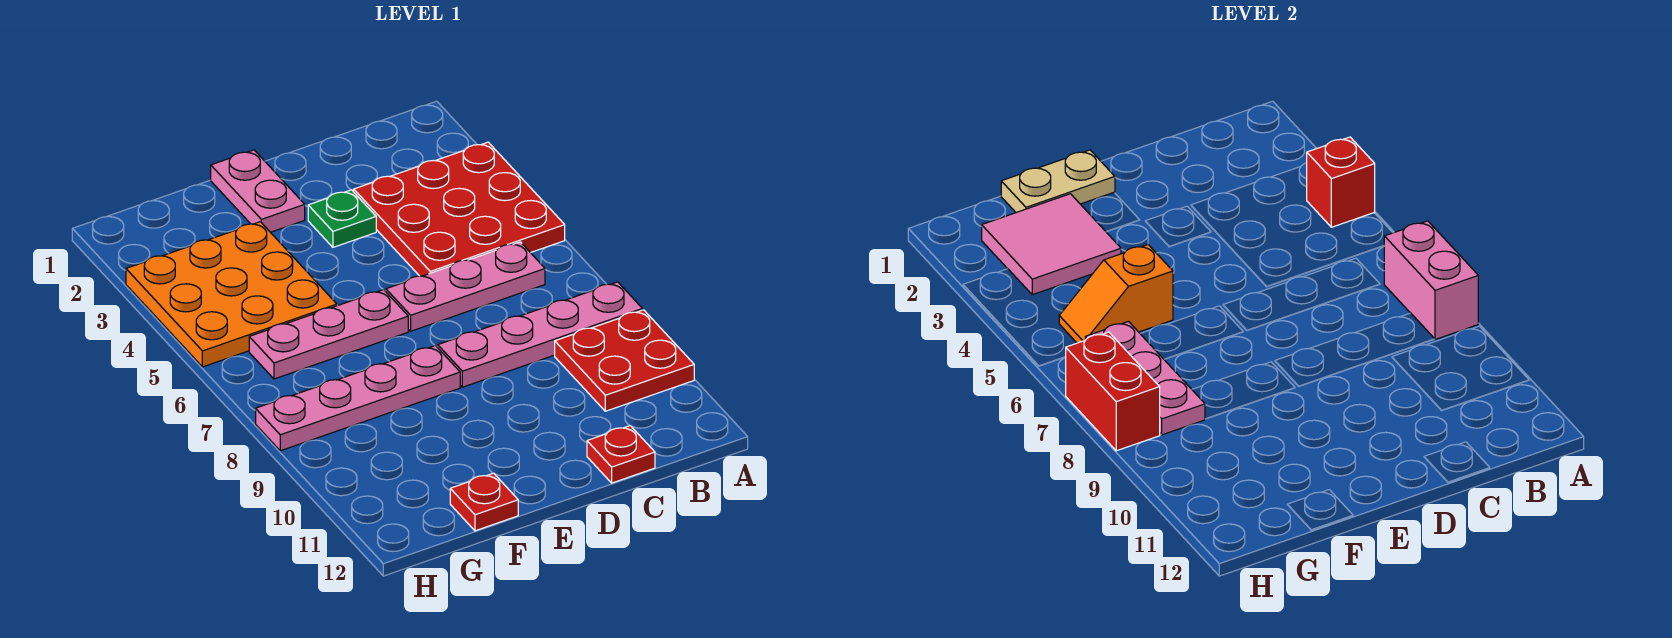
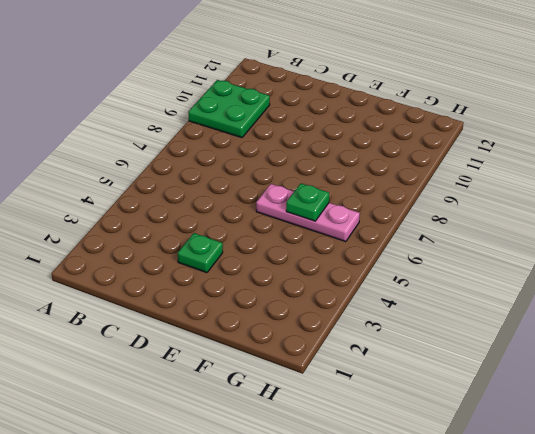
green plate A9:B10 level 1 -> red plate A9:B10 level 1
green plate F6 level 2 -> none
none -> red plate A3:C5 level 1
none -> pink plate A8:D8 level 1
none -> pink plate B6:D6 level 1

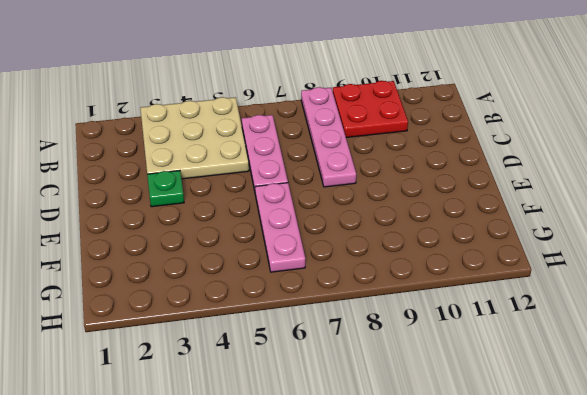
tan plate A3:C5 level 1 -> red plate A3:C5 level 1
none -> red plate C12 level 1
none -> pink plate E1:E2 level 1
none -> pink plate E8:H8 level 1

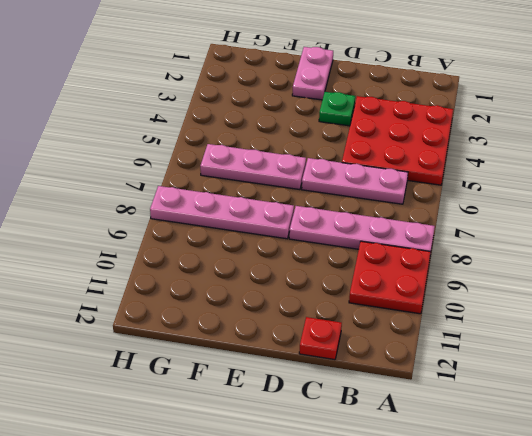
none -> orange plate F3:H5 level 1
none -> red plate F12 level 1
none -> red brick A4 level 2

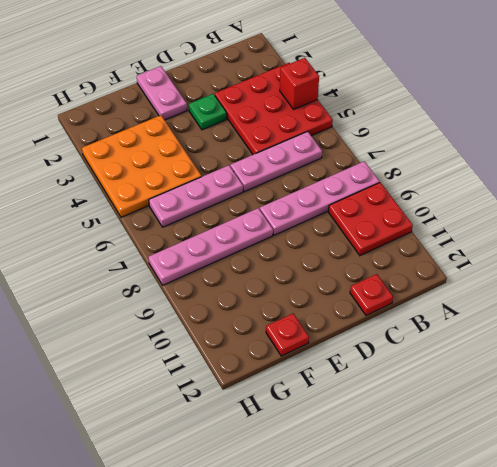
none -> pink brick A7:A8 level 2
none -> tan plate E1:F1 level 2
none -> pink tile F2:G3 level 2

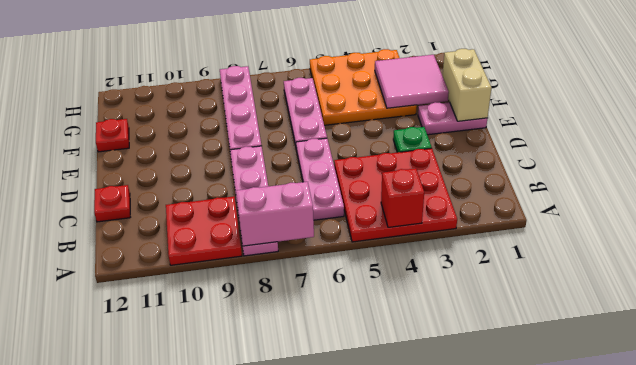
tan brick E1:F1 level 2 -> tan plate E1:F1 level 2
none -> orange slope F5:G5 level 2 top F
none -> pink plate G6:G8 level 2
none -> red brick H7:H8 level 2

